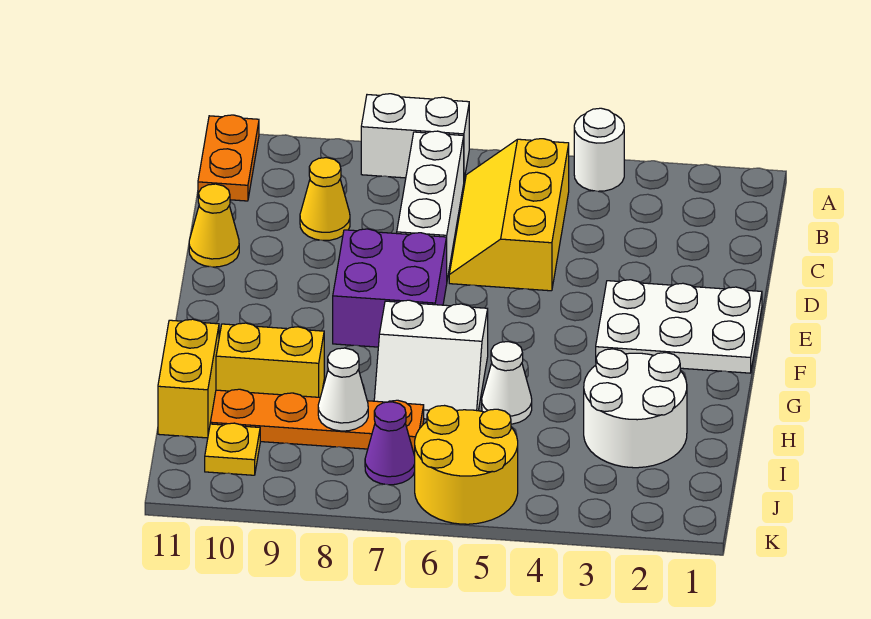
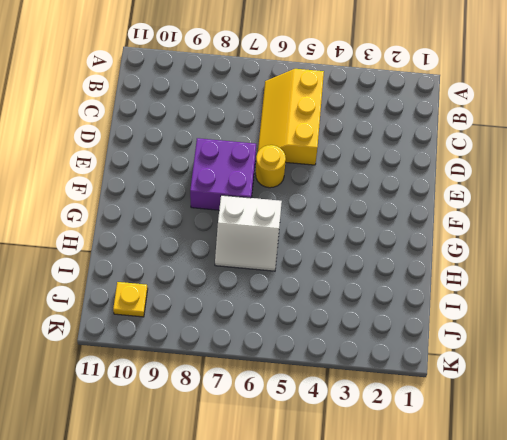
yellow round brick E6 level 1 -> none
none -> white round brick A4 level 1
none -> white brick A7:A8 level 1
none -> orange plate A11:B11 level 1

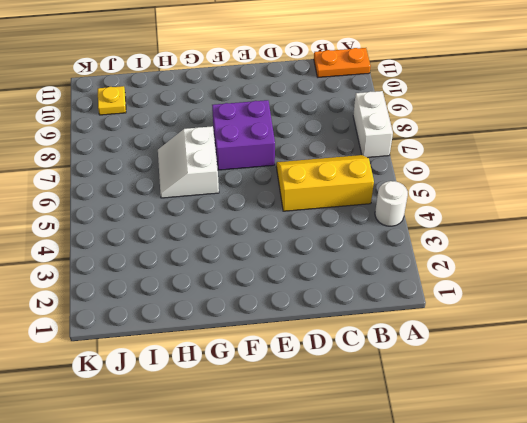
none -> white brick B7:D7 level 1
none -> yellow cone C9 level 1
none -> yellow cone D11 level 1

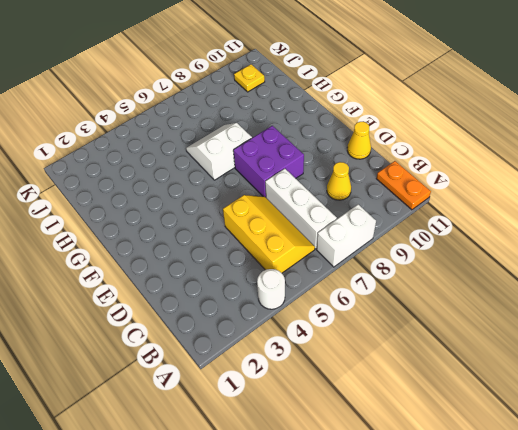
none -> white plate E1:F3 level 1
none -> white round brick H2:I3 level 1
none -> white cone H5 level 1

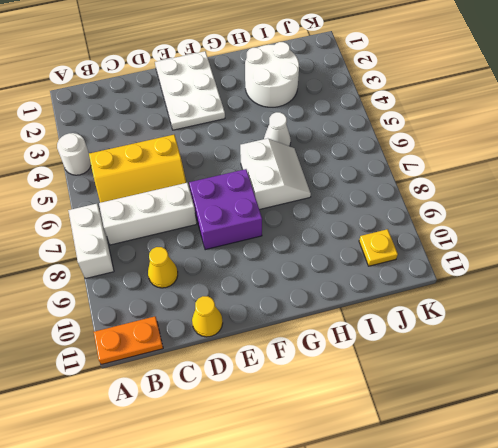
none -> yellow brick H9:H10 level 1
none -> yellow brick H11:I11 level 1
none -> orange plate I7:I10 level 1

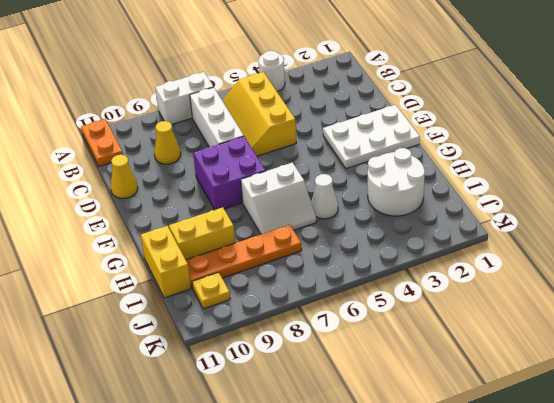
none -> yellow round brick J5:K6 level 1
none -> purple cone J7 level 1
none -> white cone I8 level 2

